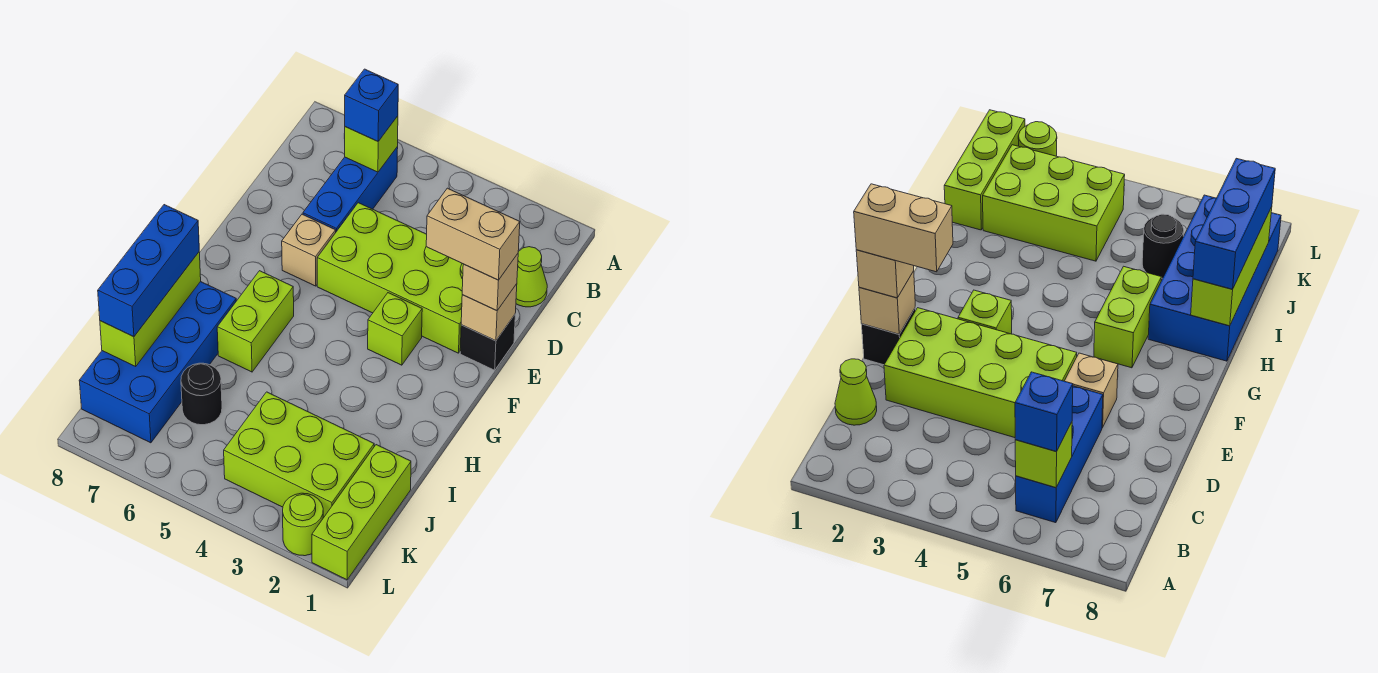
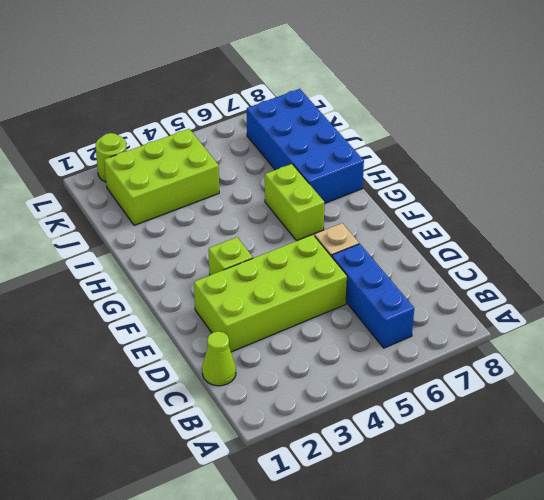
none -> black brick E1 level 1
none -> lime brick J1:L1 level 1
none -> black round brick J6 level 1

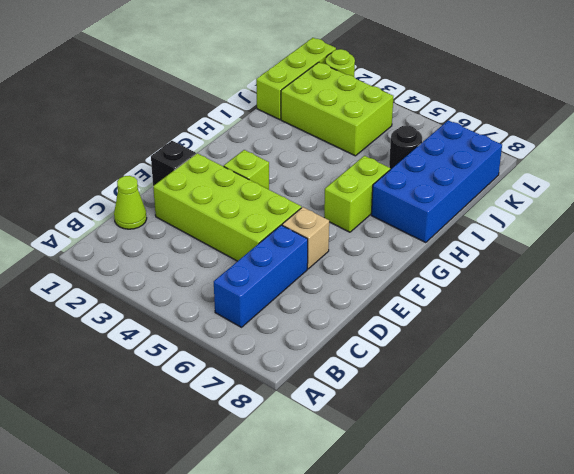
none -> lime brick B6 level 2
none -> tan brick E1 level 2
none -> lime brick H8:J8 level 2

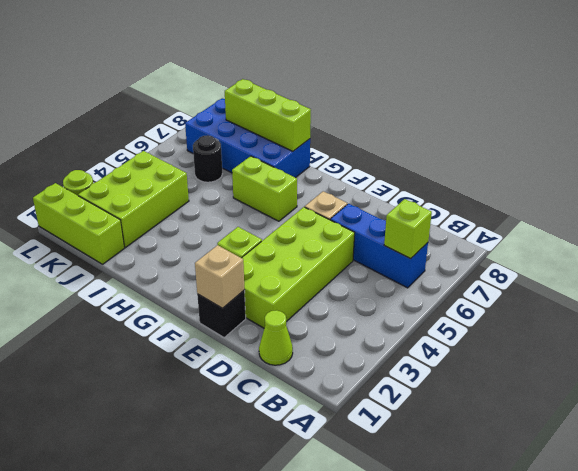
none -> blue brick B6 level 3
none -> tan brick E1 level 3
none -> blue brick H8:J8 level 3

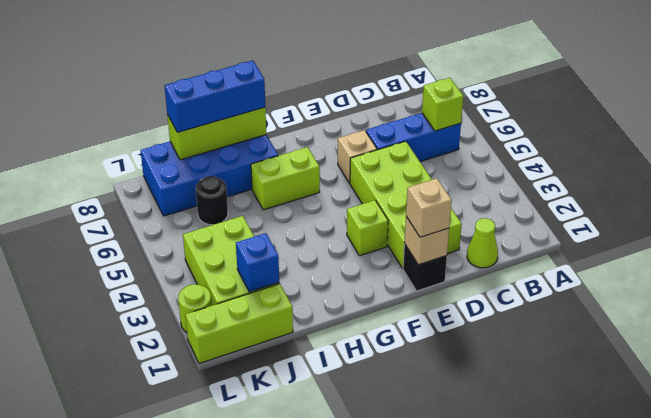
blue brick J2 level 2 -> blue brick B6 level 3
none -> tan brick E1:E2 level 4

